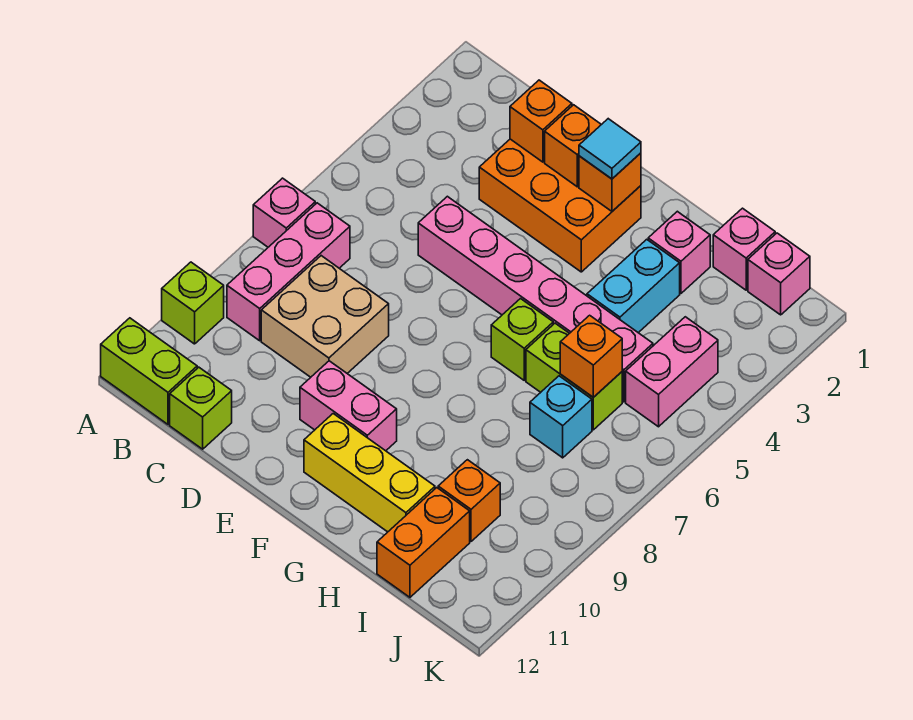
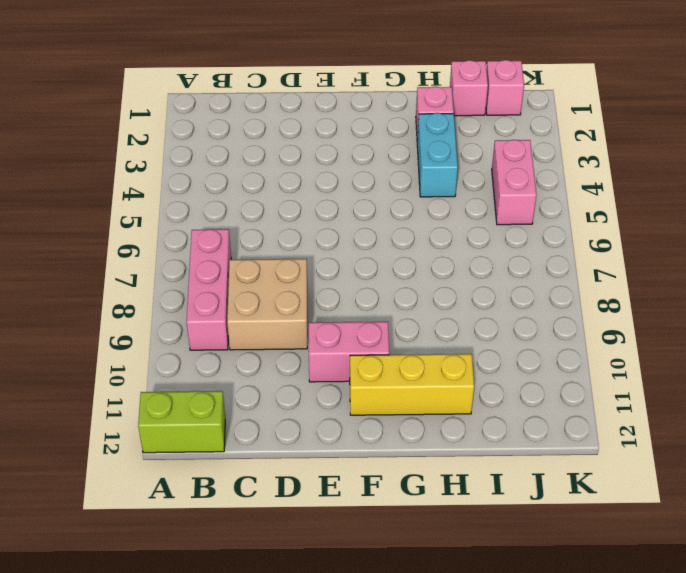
none -> pink brick A7 level 1
none -> lime brick A10 level 1
none -> lime brick C12 level 1

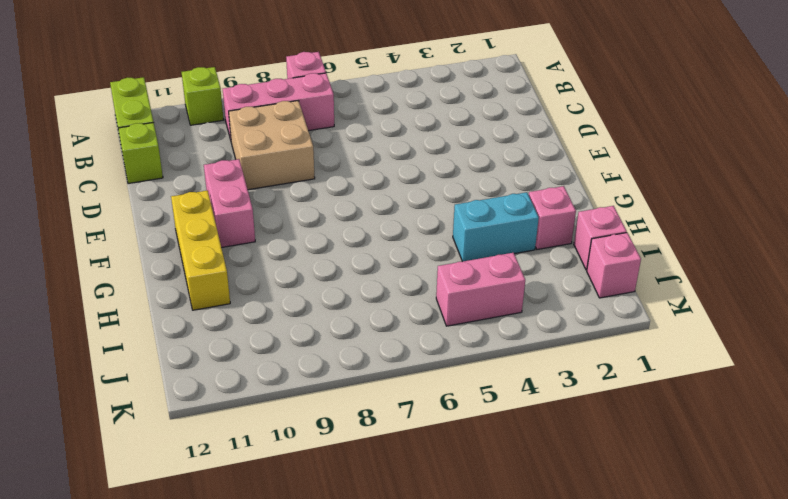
none -> orange brick D2:F3 level 1
none -> pink brick D5:I5 level 1
none -> lime brick G6 level 1

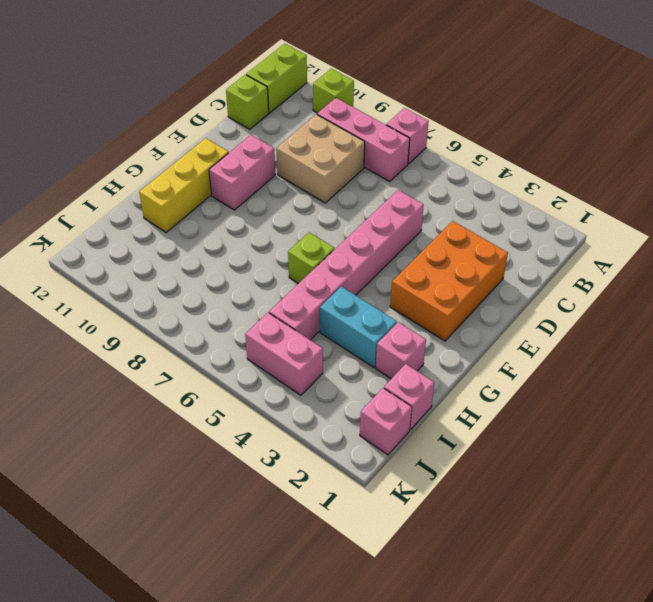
none -> lime brick H6:I6 level 1
none -> cyan brick I7 level 1
none -> orange brick I10 level 1

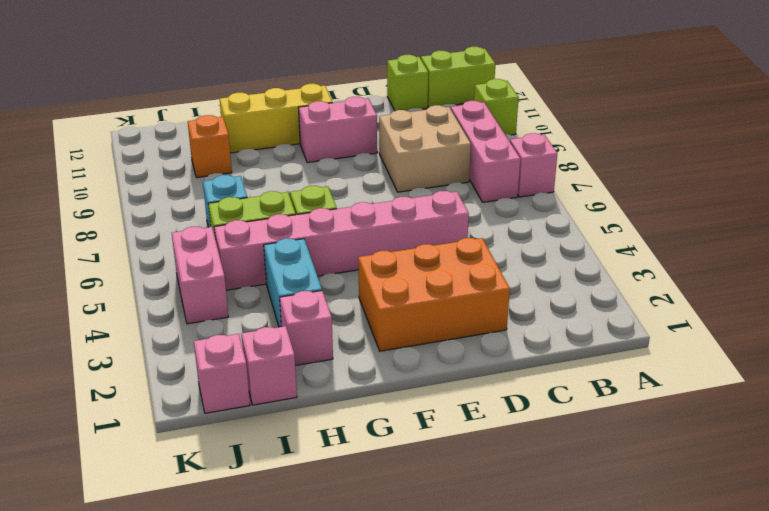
none -> orange brick I11:I12 level 1
none -> orange brick D2 level 2
none -> orange brick E2 level 2

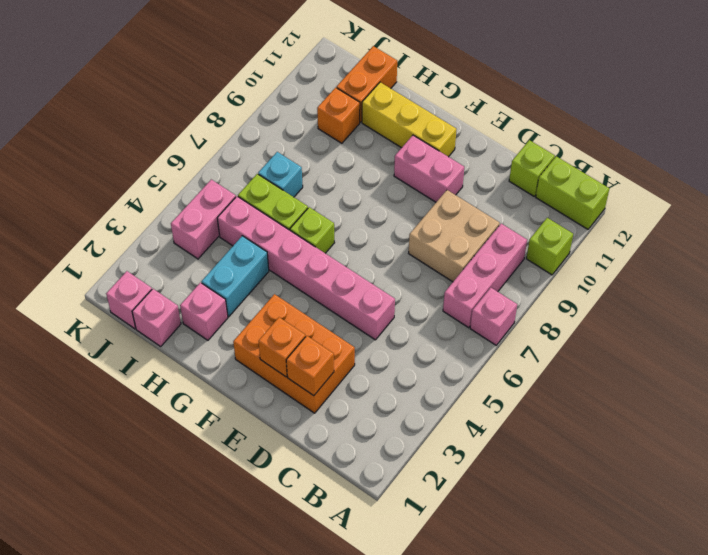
none -> orange brick F2 level 2
none -> orange brick I6 level 2
none -> cyan tile F2 level 3

